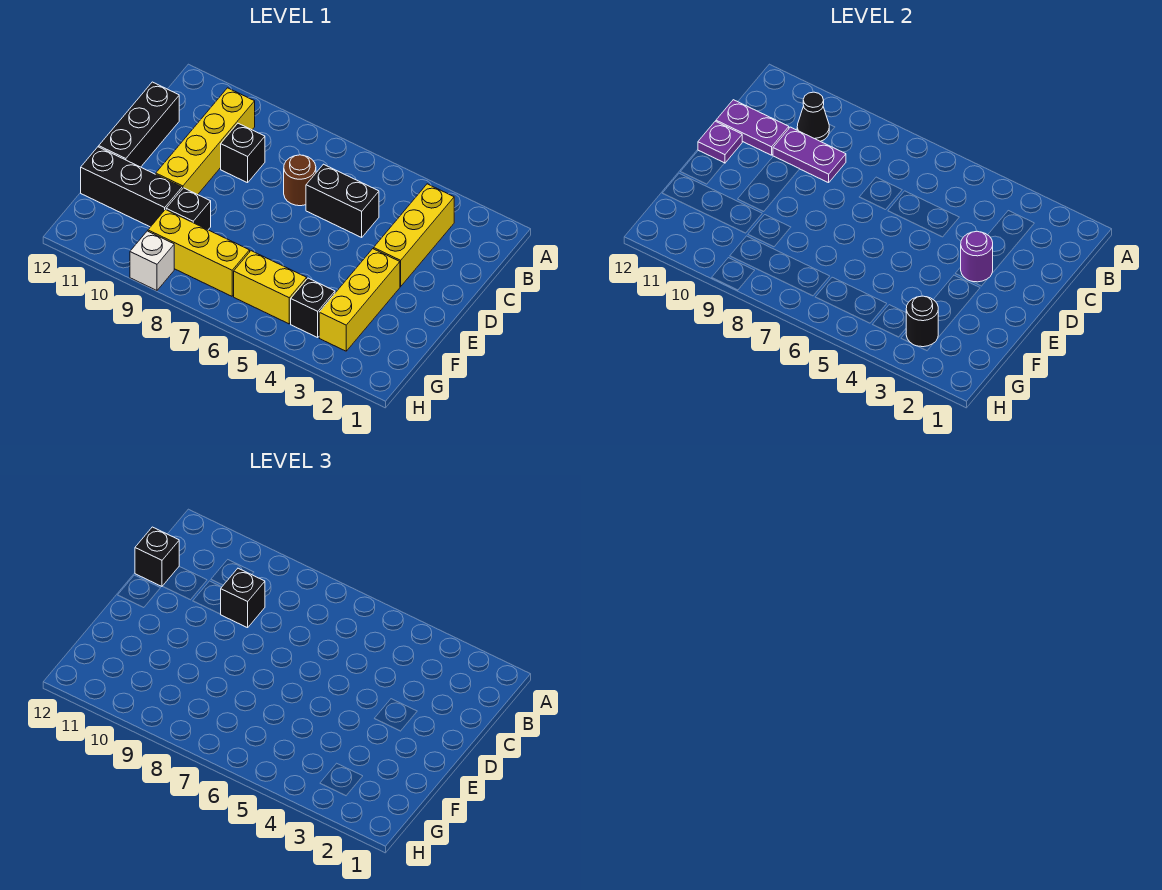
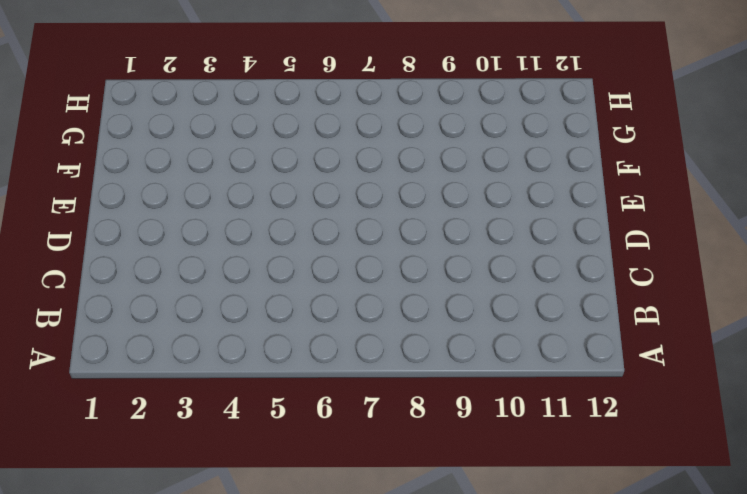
none -> yellow brick B3:D3 level 1
none -> yellow brick B10:E10 level 1
none -> black brick C5:C6 level 1

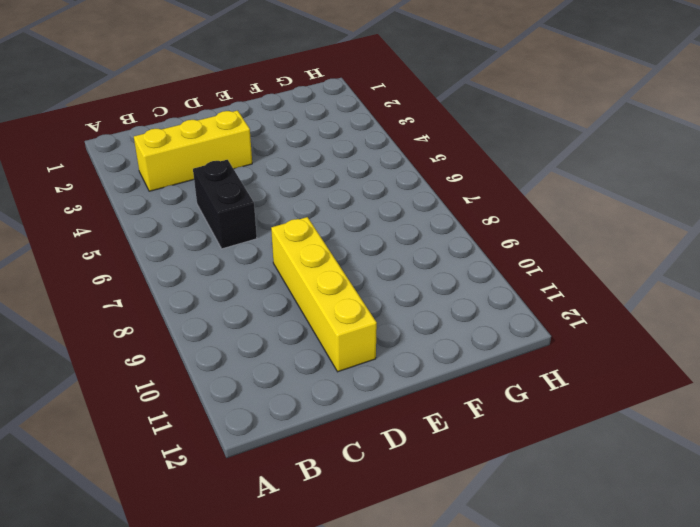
yellow brick D8:D11 level 1 -> yellow brick B10:E10 level 1
none -> brown round brick C7 level 1
none -> black brick C9 level 1
none -> black brick C12:E12 level 1

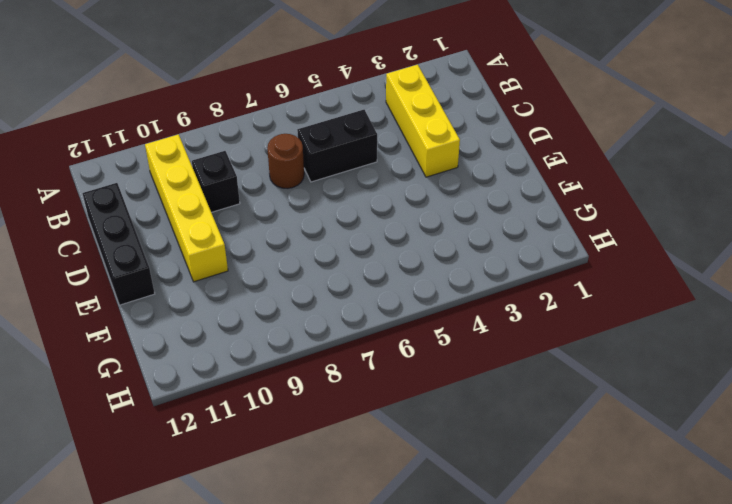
none -> yellow brick E3:G3 level 1
none -> black brick F9 level 1
none -> black brick F10:F12 level 1

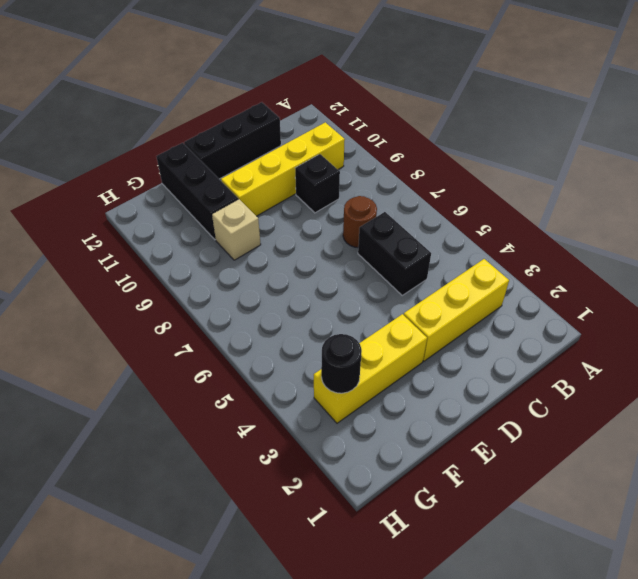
tan brick F9 level 1 -> black brick F9 level 1
none -> black brick G4 level 1
none -> yellow brick G5:G6 level 1
none -> yellow brick G7:G9 level 1

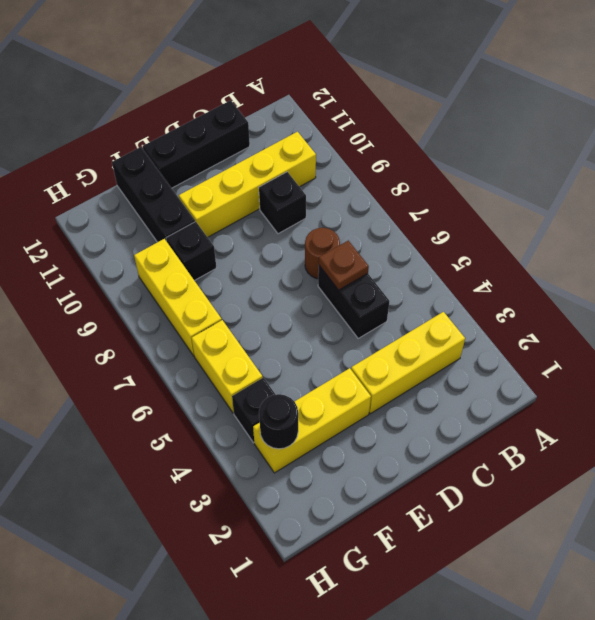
brown plate C6 level 2 -> none
none -> white brick H9 level 1
none -> black cone B10 level 2
none -> purple plate C9:C10 level 2

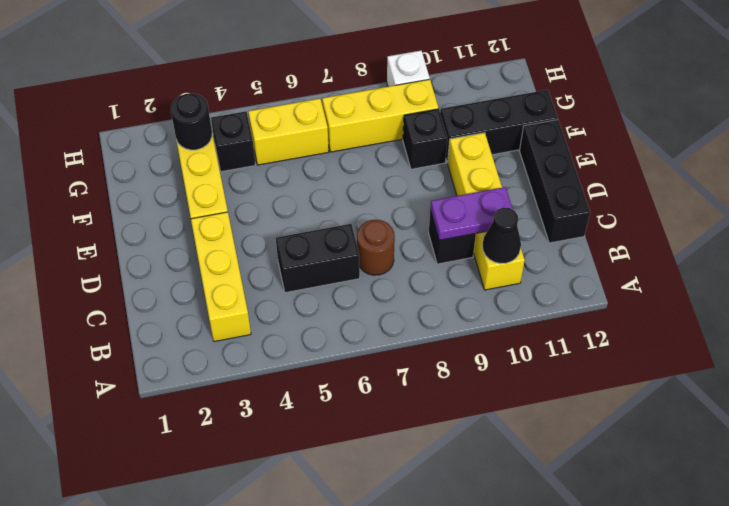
none -> purple plate C11:C12 level 2
none -> purple round brick D3 level 2
none -> purple plate D12 level 2

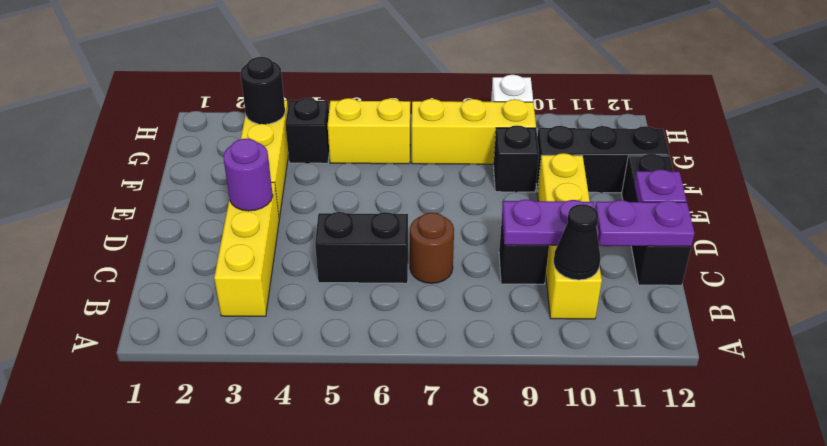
none -> black brick C9 level 3
none -> black brick C12 level 3

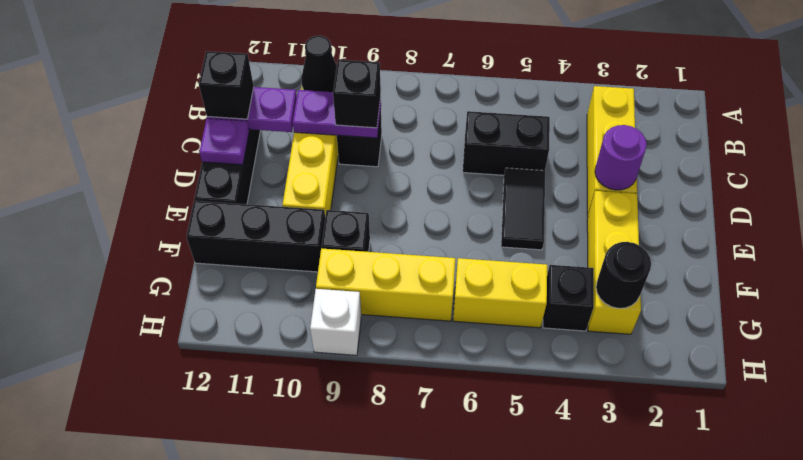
black tile D5:E5 level 1 -> none
none -> brown round brick C7 level 1

